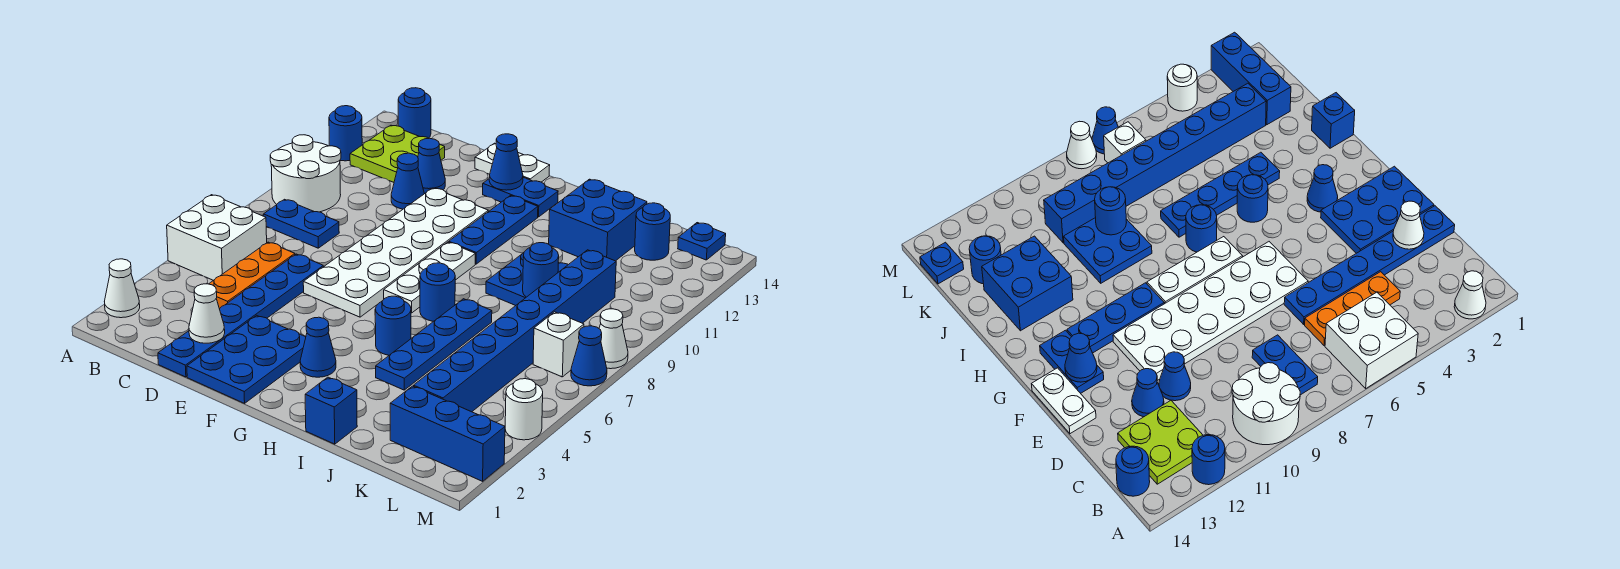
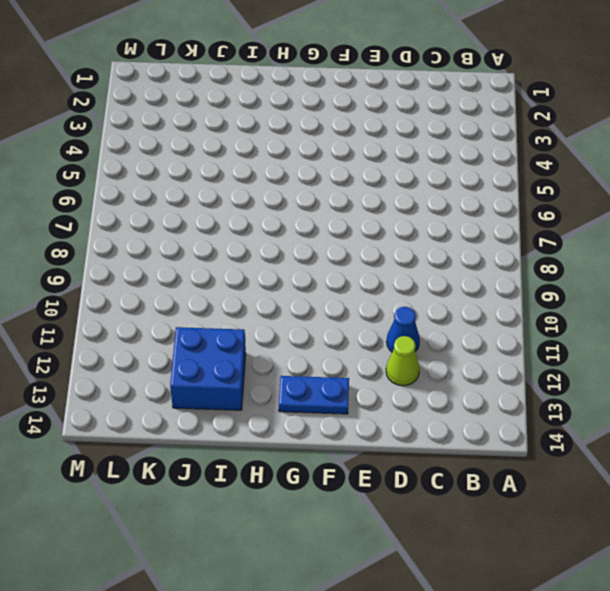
lime cone D12 level 1 -> blue cone D12 level 1
none -> white cone A2 level 1
none -> white brick A5:B6 level 1
none -> white round brick A9:B10 level 1
none -> blue round brick A12 level 1

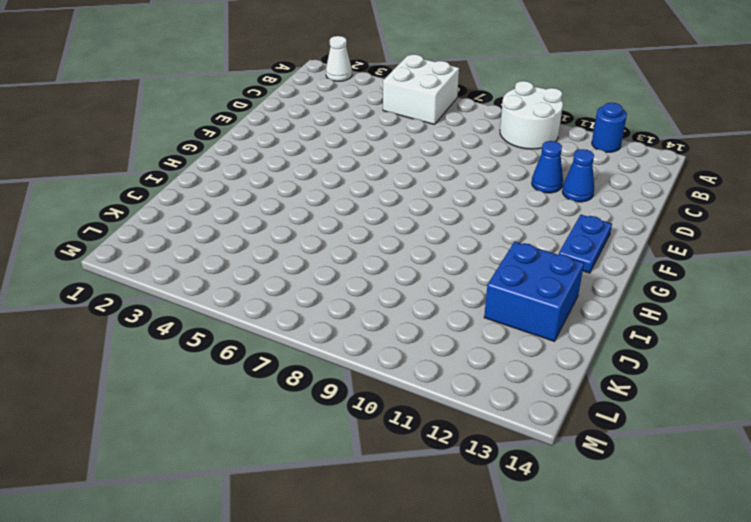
none -> blue plate B8:C8 level 1
none -> lime plate B12:C13 level 1
none -> blue round brick B14 level 1
none -> orange plate C4:C6 level 1

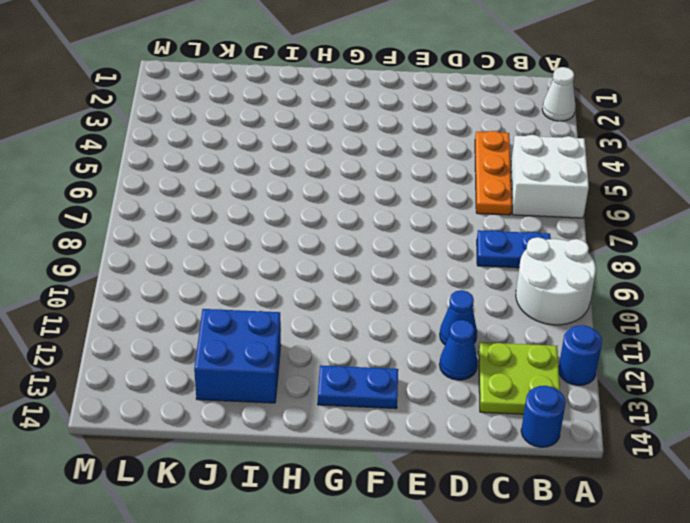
none -> blue plate D1:D6 level 1
none -> blue plate E1:F3 level 1
none -> white plate E6:F11 level 1
none -> white plate E14:F14 level 1

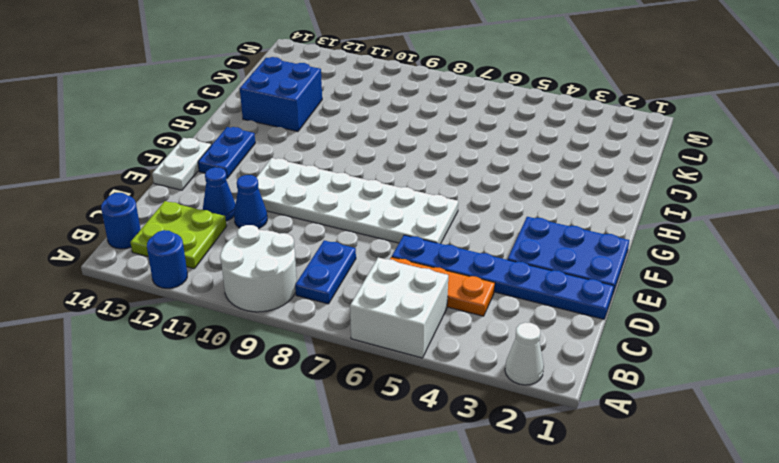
none -> blue cone G3 level 1
none -> white plate G7:G9 level 1
none -> blue plate G10:G12 level 1
none -> blue round brick H5 level 1

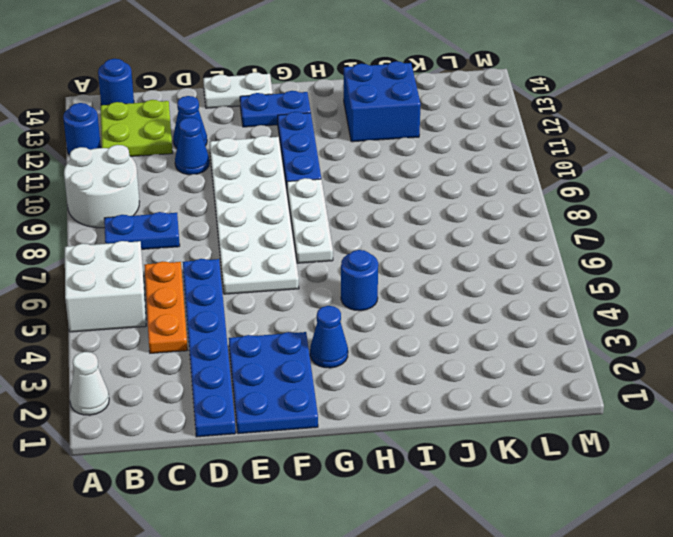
none -> blue round brick H7 level 1
none -> blue brick I1 level 1
none -> blue plate I4:I7 level 1
none -> blue plate I9:J10 level 1

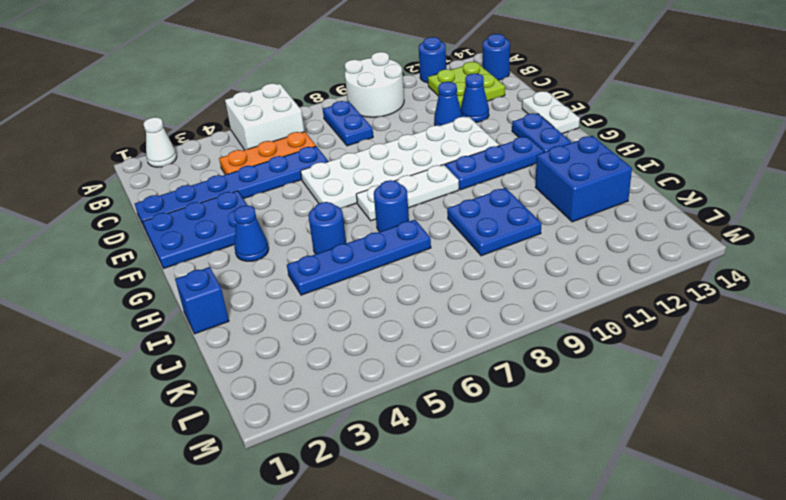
none -> blue brick K2:M2 level 1
none -> blue brick K3:K10 level 1
none -> blue round brick K13 level 1
none -> white brick L7 level 1

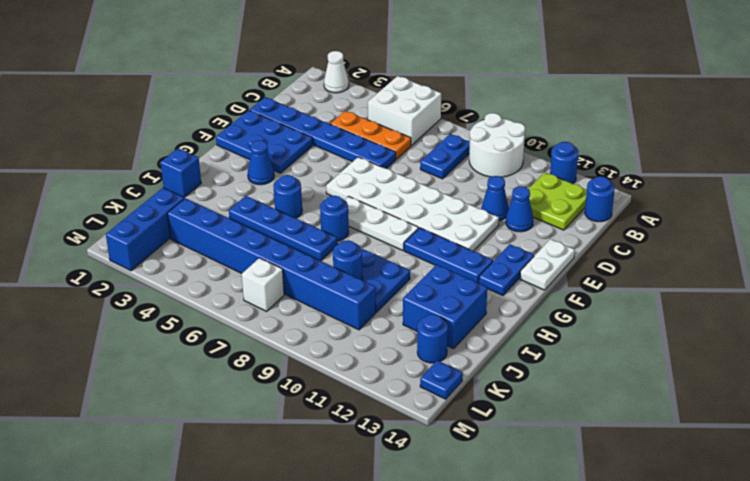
none -> white round brick M4 level 1
none -> blue cone M7 level 1
none -> white cone M8 level 1
none -> white cone D2 level 2

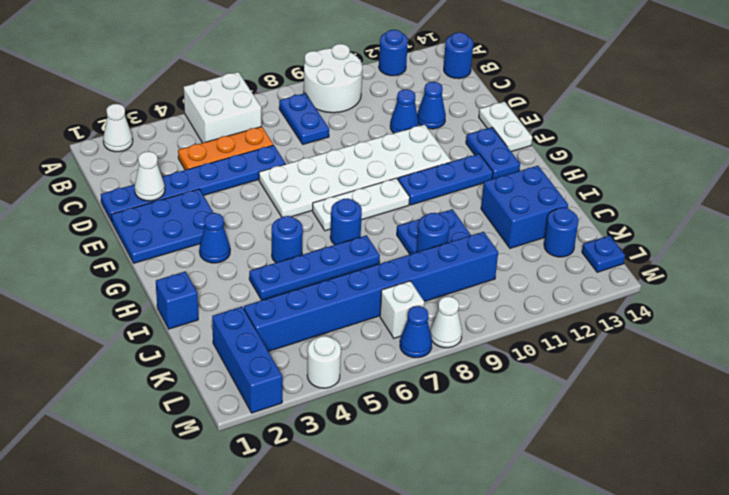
none -> lime plate B12:C13 level 1
none -> blue cone F13 level 2

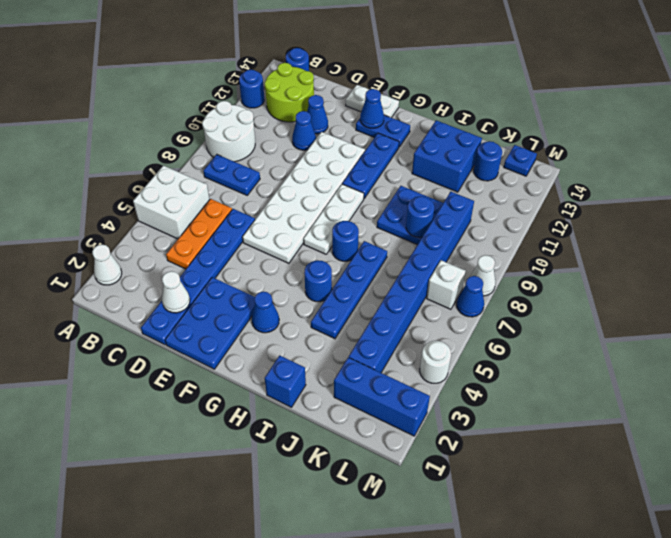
lime round brick B12:C13 level 1 -> lime plate B12:C13 level 1

